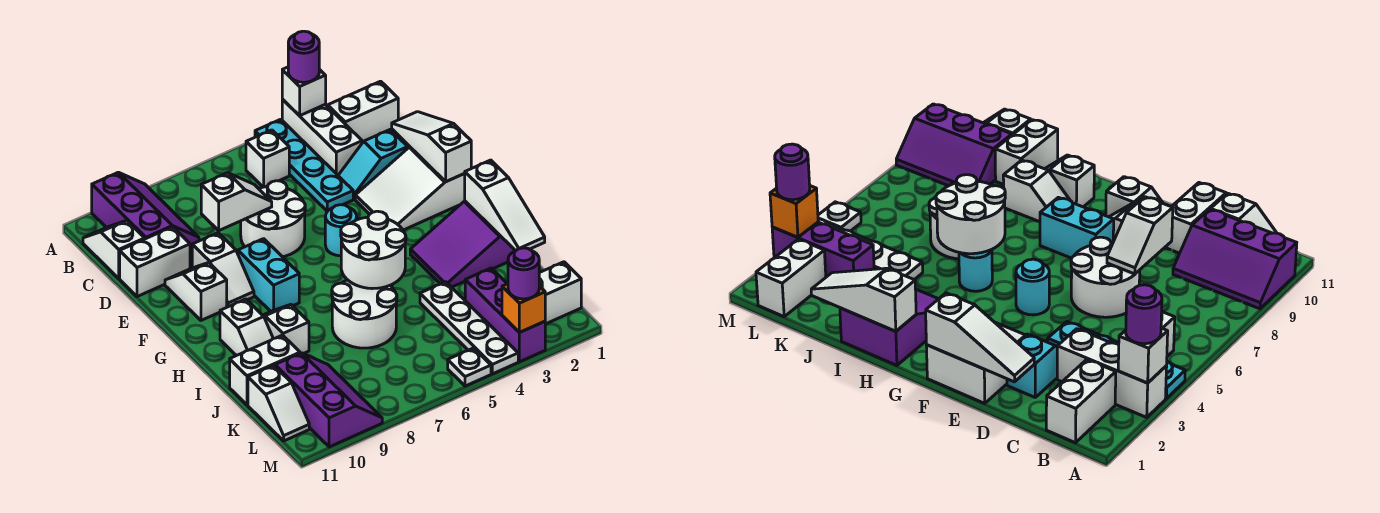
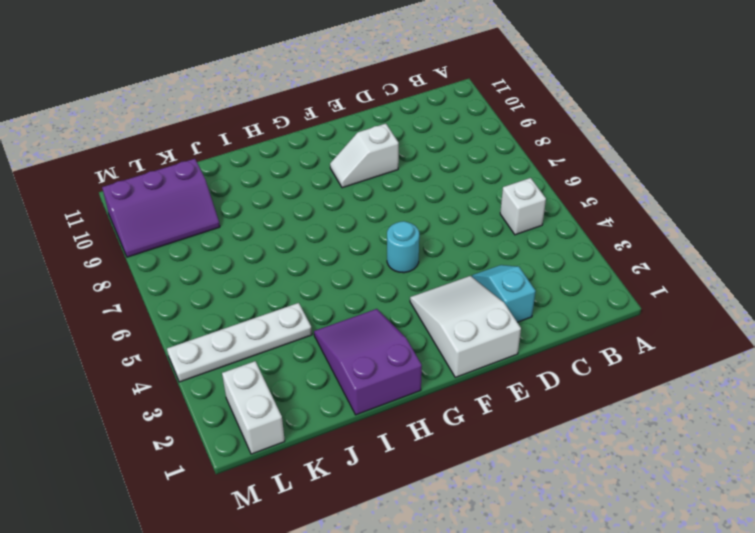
none -> white brick A3:C3 level 1
none -> cyan plate A4:D4 level 1
none -> purple slope A9:C10 level 1 top 10
none -> white brick B1:B2 level 1

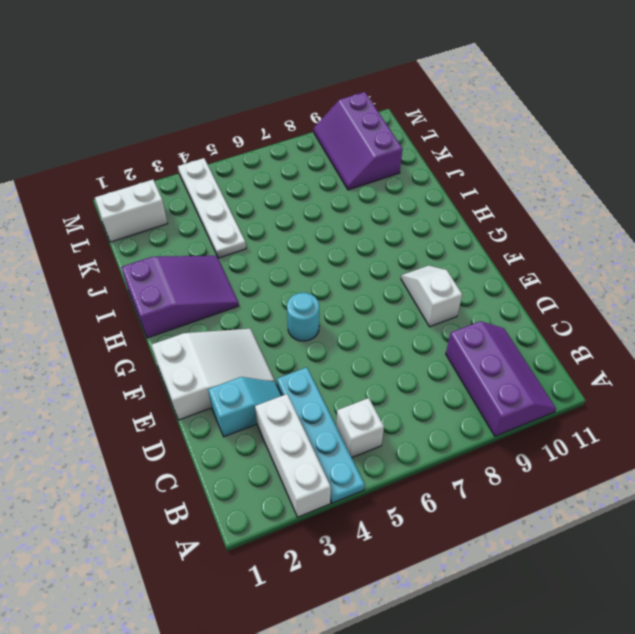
purple slope A9:C10 level 1 top 9 -> purple slope A9:C10 level 1 top 10
none -> white brick B1:B2 level 1
none -> white slope B11:C11 level 1 top C
none -> white round brick D6:E7 level 1
none -> white brick D10:D11 level 1

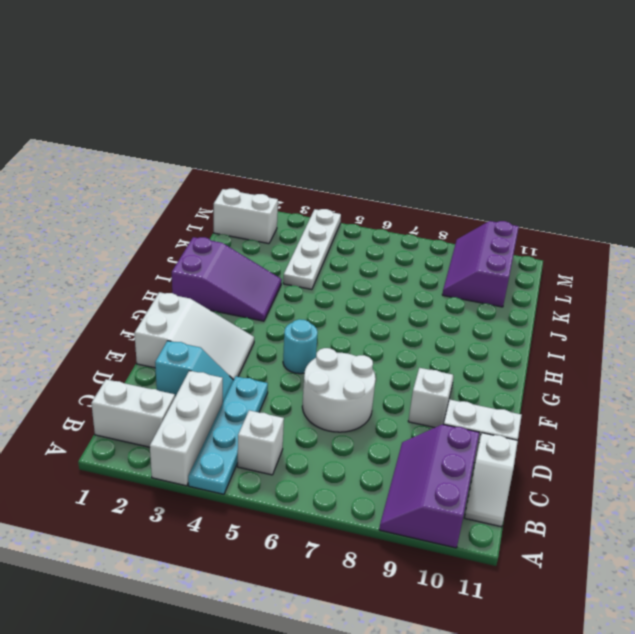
none -> white slope E10:F10 level 1 top F
none -> cyan brick F8:G8 level 1
none -> cyan round brick H5 level 1
none -> white slope H9:I9 level 1 top I

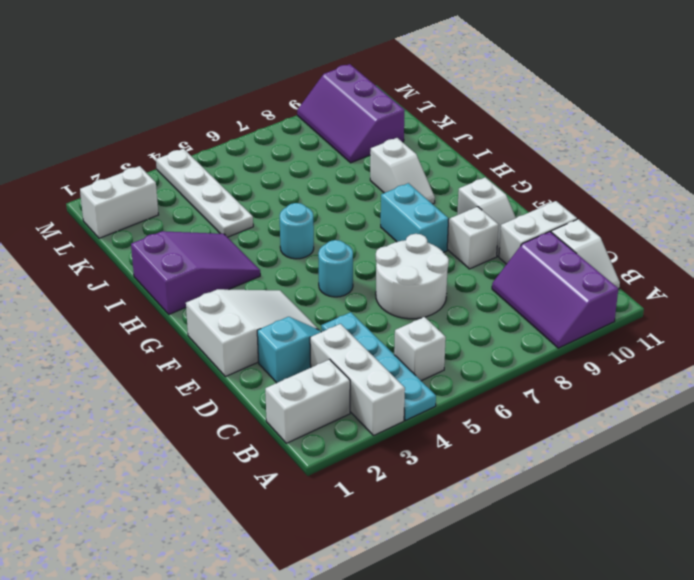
none -> white slope H10:I10 level 1 top H
none -> white round brick I6:J7 level 1
none -> white brick J10:J11 level 1
none -> purple brick K3:M3 level 1

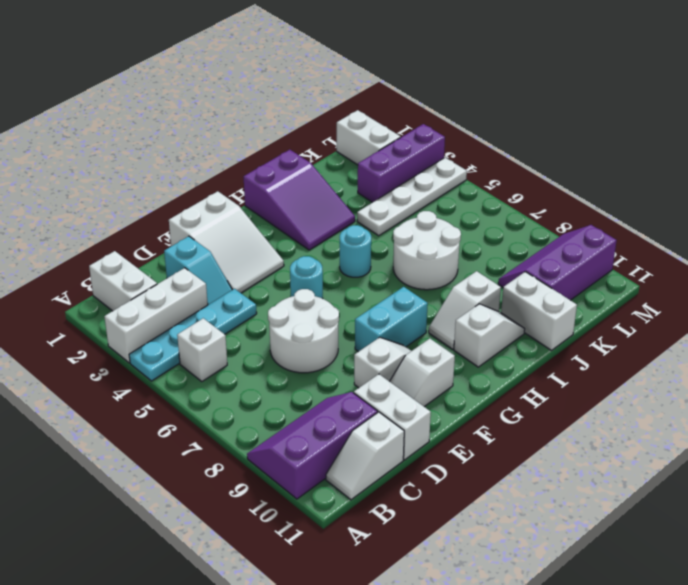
none -> white slope K11:L11 level 1 top K
none -> white plate M5 level 1
none -> white brick A3 level 2
none -> white slope D1:F1 level 2 top F

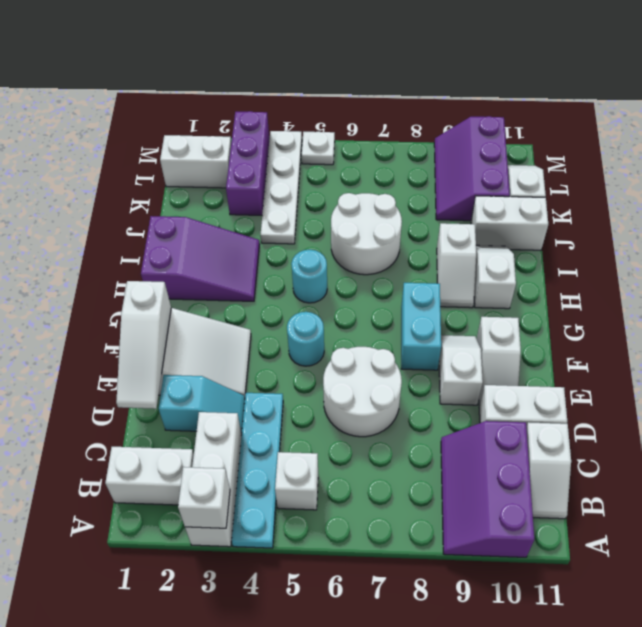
none -> white slope D7:D8 level 2 top 8
none -> white slope H1:J1 level 2 top H
none -> white round brick H5:I6 level 2
none -> orange brick M3 level 2

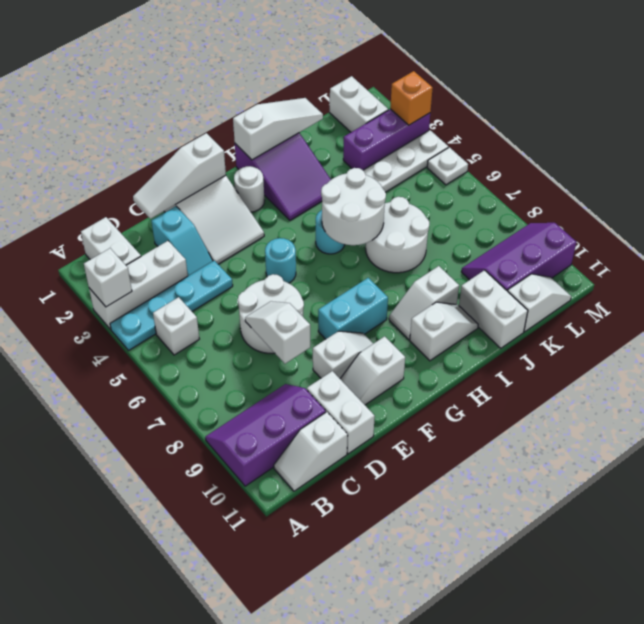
white round brick G2 level 1 -> none
none -> purple round brick A3 level 3
none -> purple round brick M3 level 3

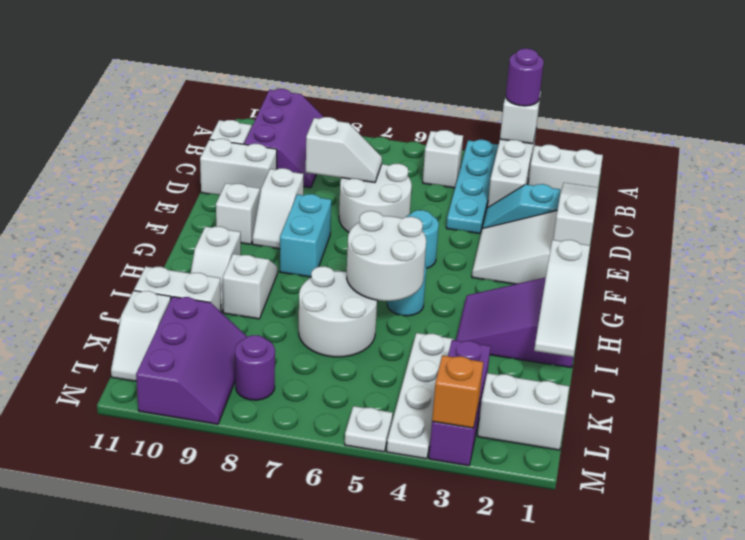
purple round brick L8 level 1 -> purple round brick M3 level 3

